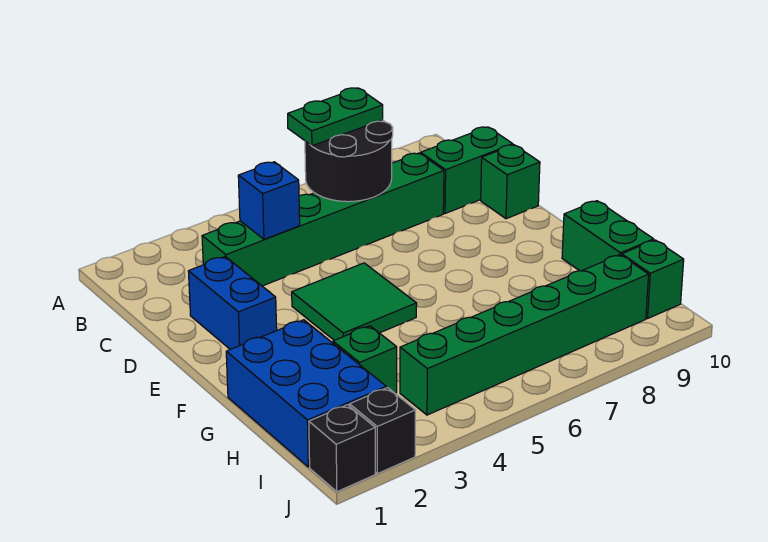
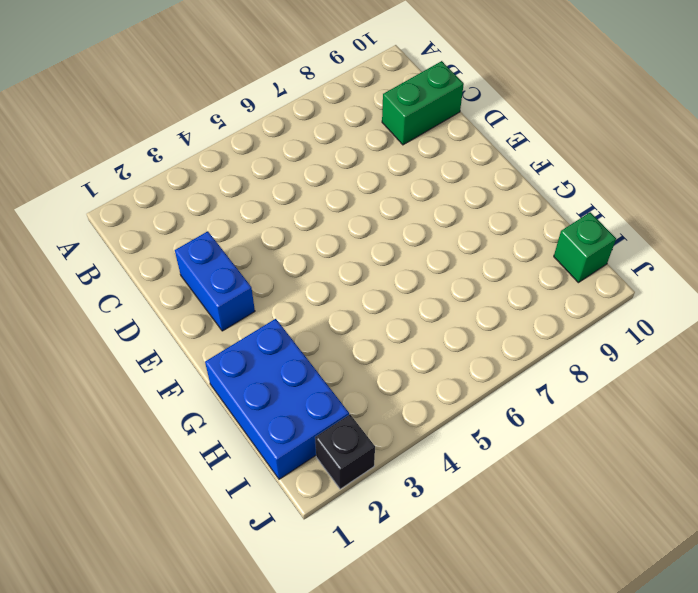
none -> green brick C3:C8 level 1
none -> green brick D10 level 1
none -> green tile E4:F5 level 1

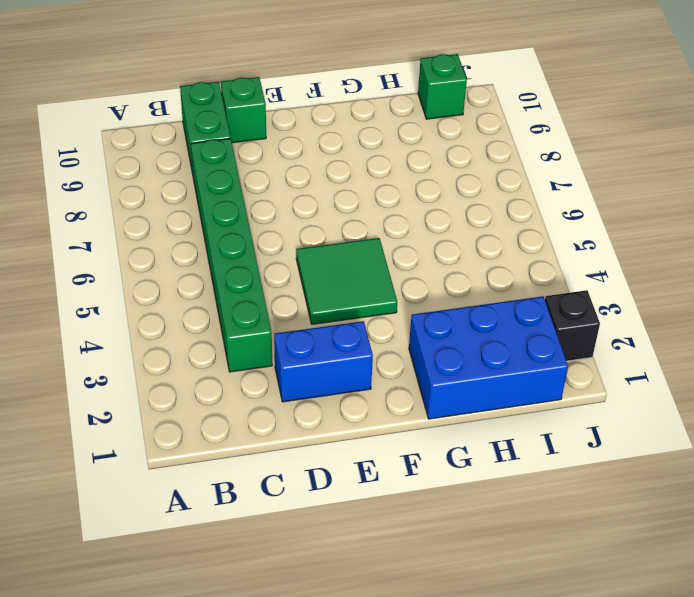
none -> green brick G10:H10 level 1
none -> green brick H3 level 1
none -> green brick I4:I9 level 1

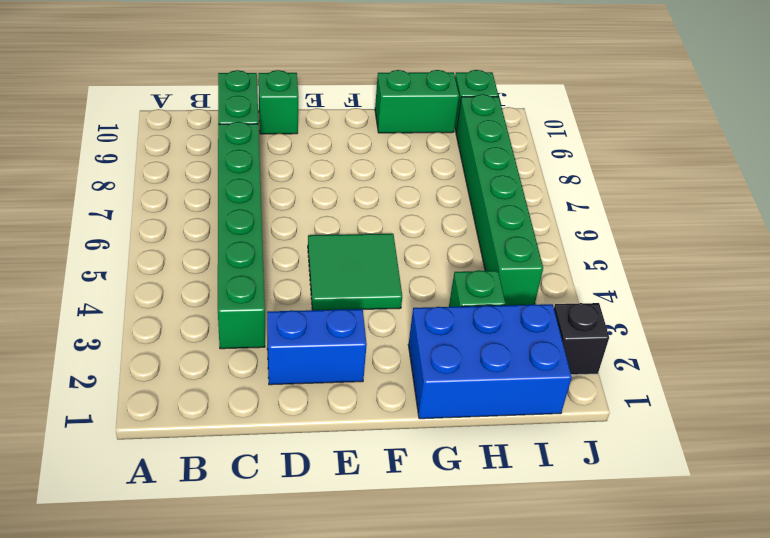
none -> black brick J1 level 1
none -> black round brick B6:C7 level 2
none -> blue brick C4 level 2

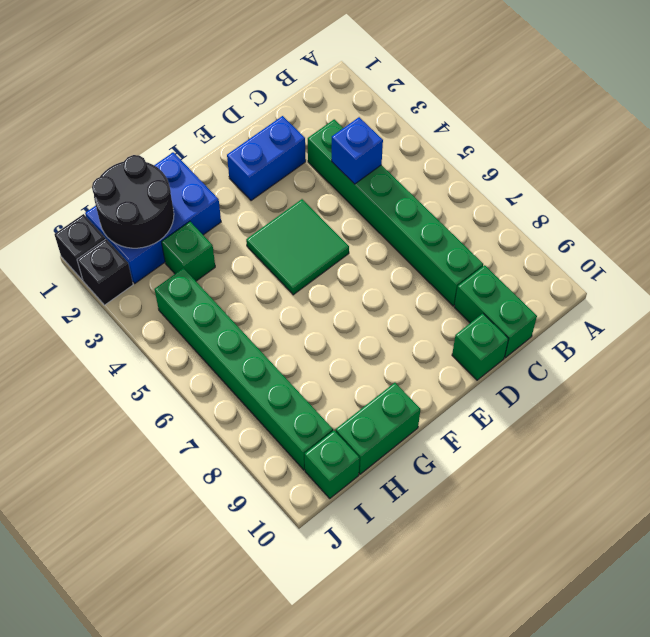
black round brick H1:I2 level 2 -> black round brick B6:C7 level 2
none -> green plate B6:B7 level 3

